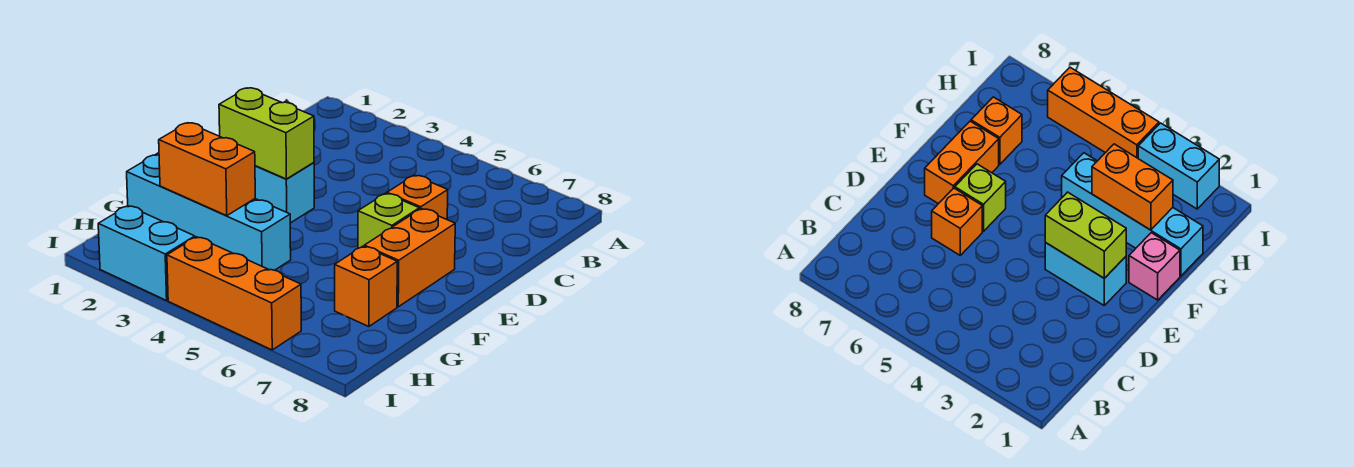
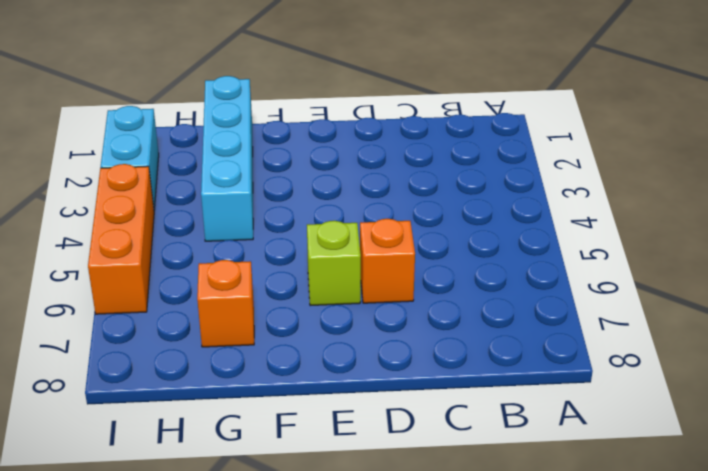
none -> cyan brick E2:E3 level 1
none -> orange brick E7:F7 level 1

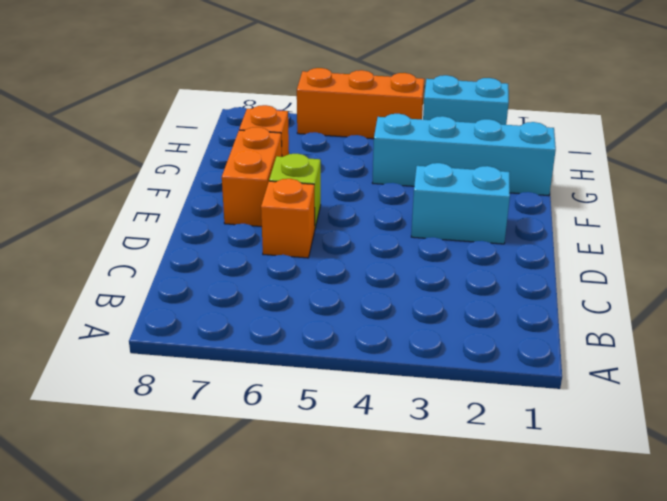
none -> pink brick F1 level 1
none -> lime brick E2:E3 level 2

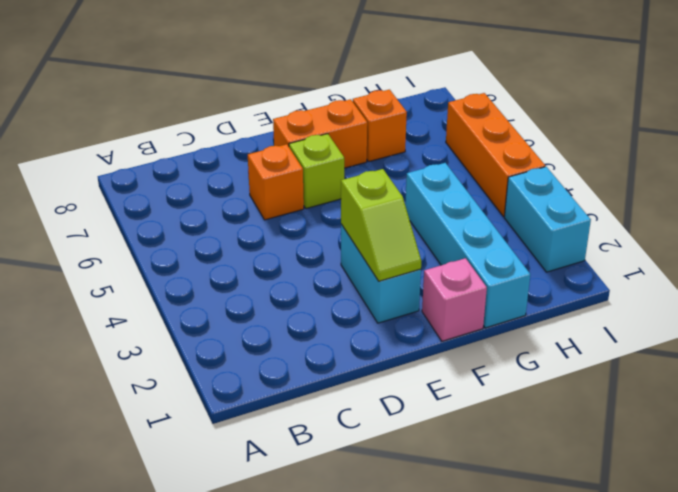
lime slope E2:E3 level 2 top 3 -> lime brick E2:E3 level 2
none -> orange brick G2:G3 level 2

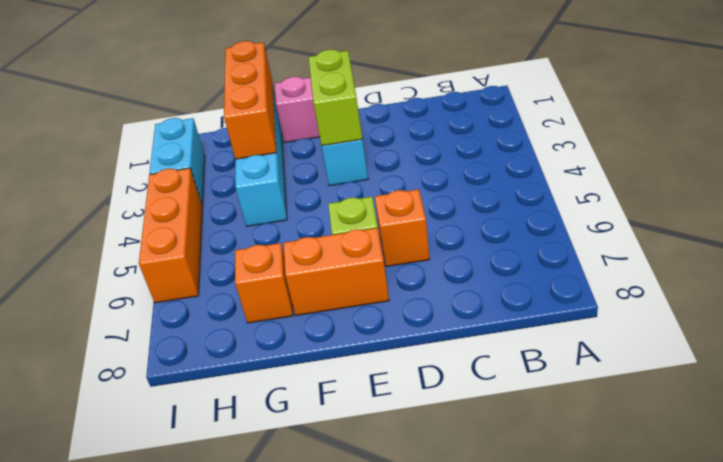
orange brick G1:G3 level 2 -> orange brick G2:G3 level 2

